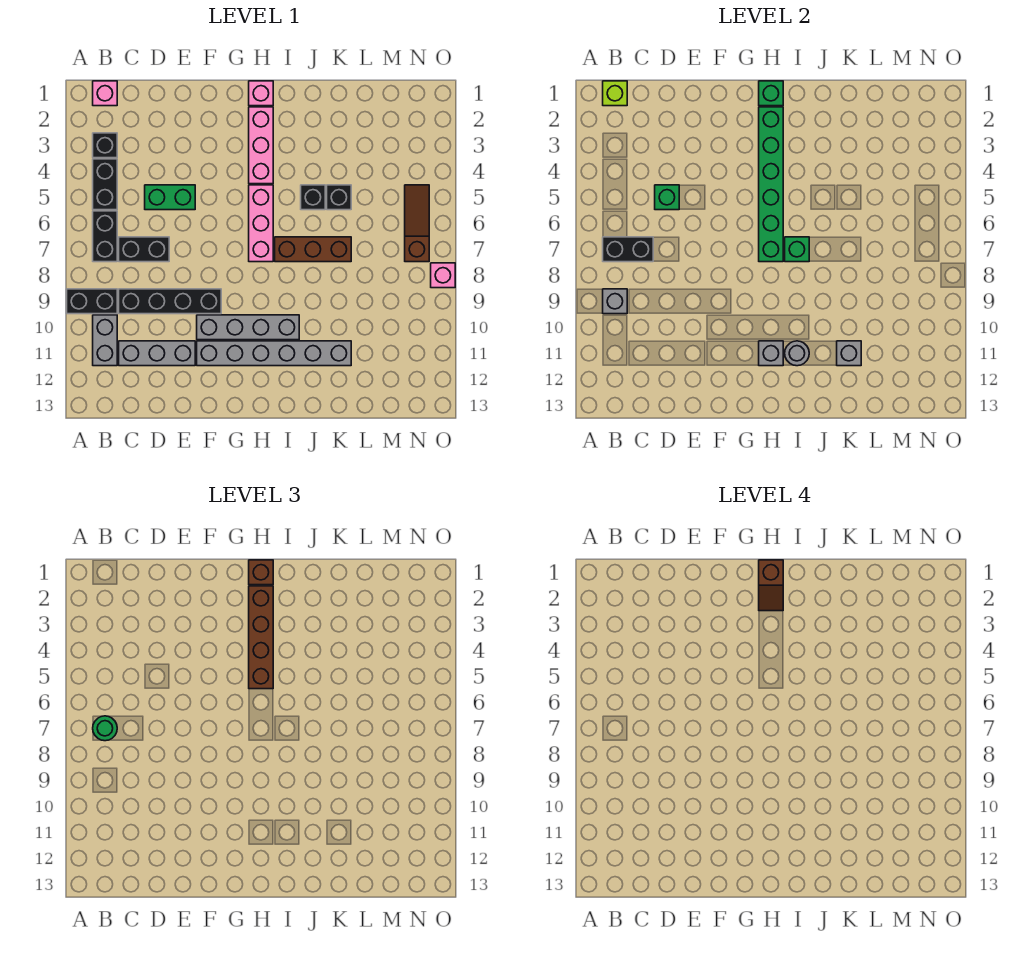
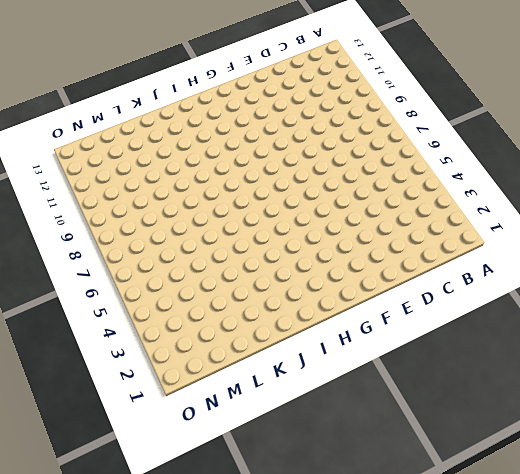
none -> black brick A9:B9 level 1
none -> pink brick B1 level 1
none -> black brick B3 level 1
none -> black brick B4:B5 level 1

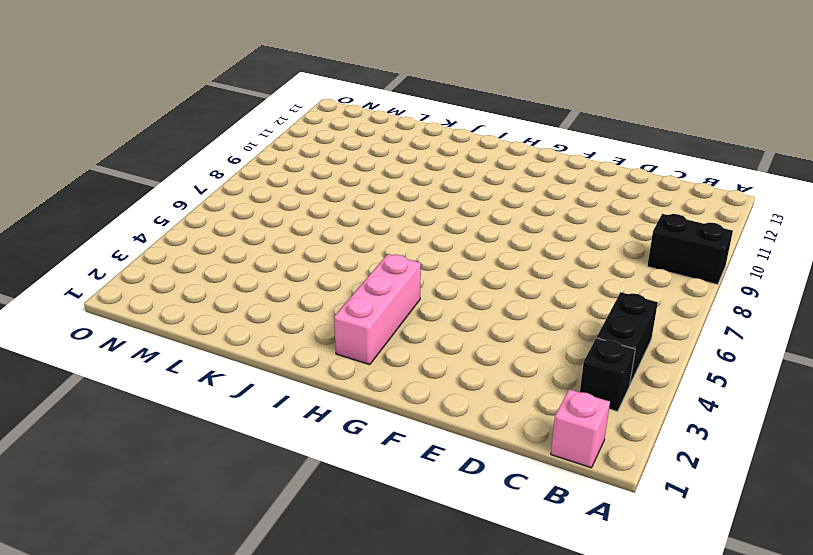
none -> black brick B6:B7 level 1
none -> grey brick B10:B11 level 1
none -> black brick C7:D7 level 1
none -> black brick C9:F9 level 1

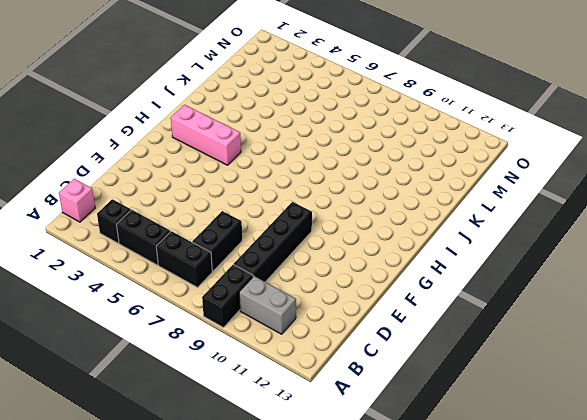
none -> grey brick C11:E11 level 1
none -> green brick D5:E5 level 1
none -> grey brick F10:I10 level 1
none -> grey brick F11:K11 level 1

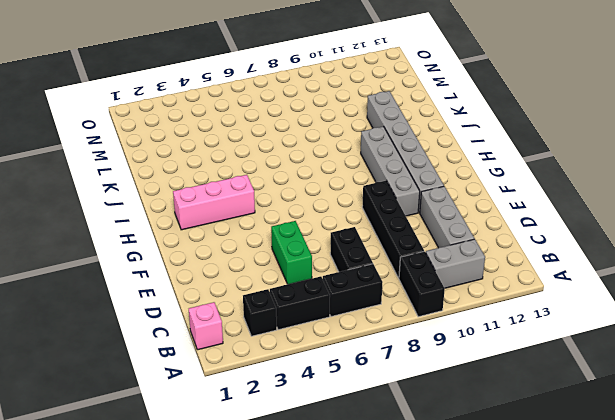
none -> pink brick H1 level 1
none -> pink brick H5:H7 level 1
none -> brown brick I7:K7 level 1
none -> black brick J5 level 1

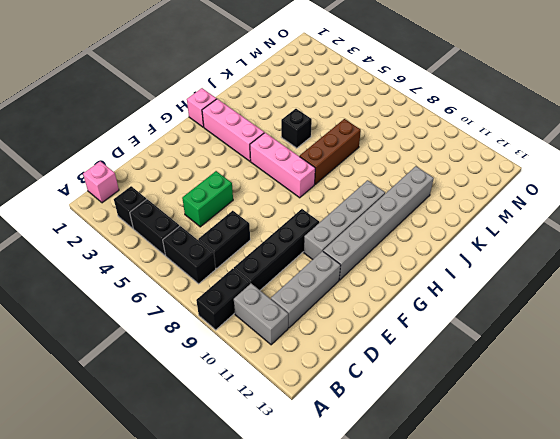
none -> black brick K5 level 1
none -> brown slope N5:N7 level 1 top 7
none -> pink brick O8 level 1
none -> lime brick B1 level 2

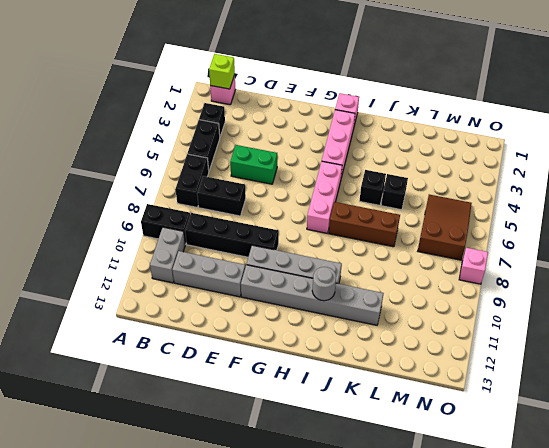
brown slope M5:N7 level 1 top 7 -> brown slope N5:N7 level 1 top 7
none -> black brick B7:C7 level 2
none -> grey brick B9 level 2
none -> green brick D5 level 2
none -> green brick H1 level 2

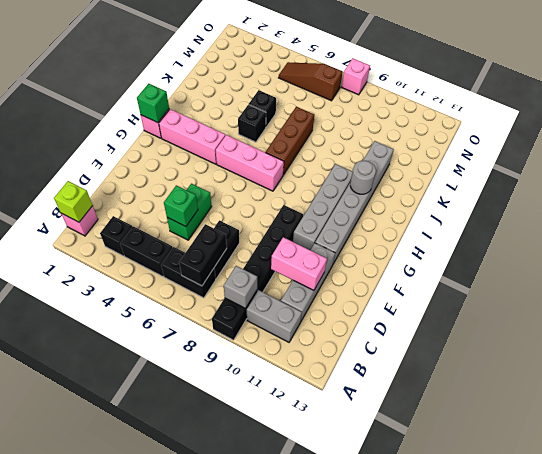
pink brick D10:D11 level 2 -> none
none -> green brick H2:H7 level 2
none -> grey brick H11 level 2
none -> green brick I7 level 2
none -> grey brick K11 level 2

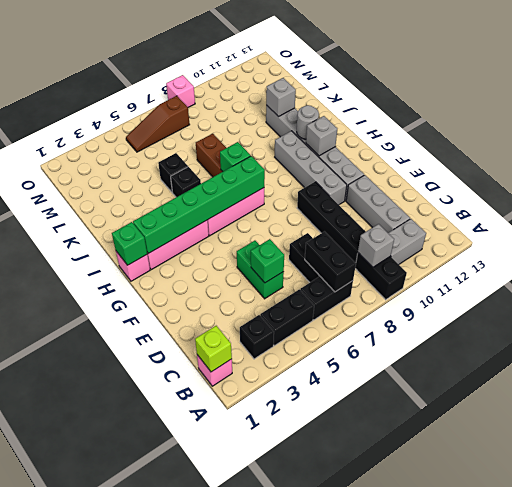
none -> green round brick B7 level 3
none -> brown brick H1 level 3
none -> brown brick H2:H5 level 3
none -> brown slope H1:H2 level 4 top 1

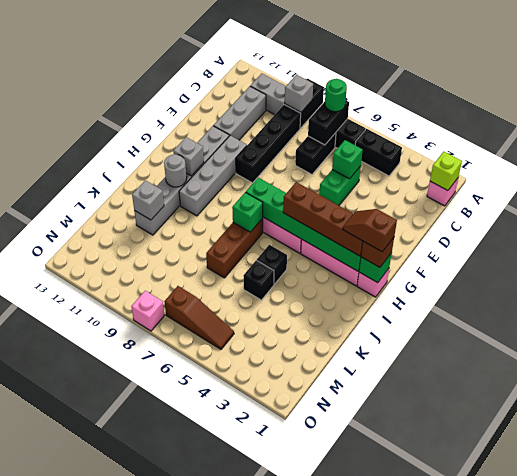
none -> black brick B3 level 1

